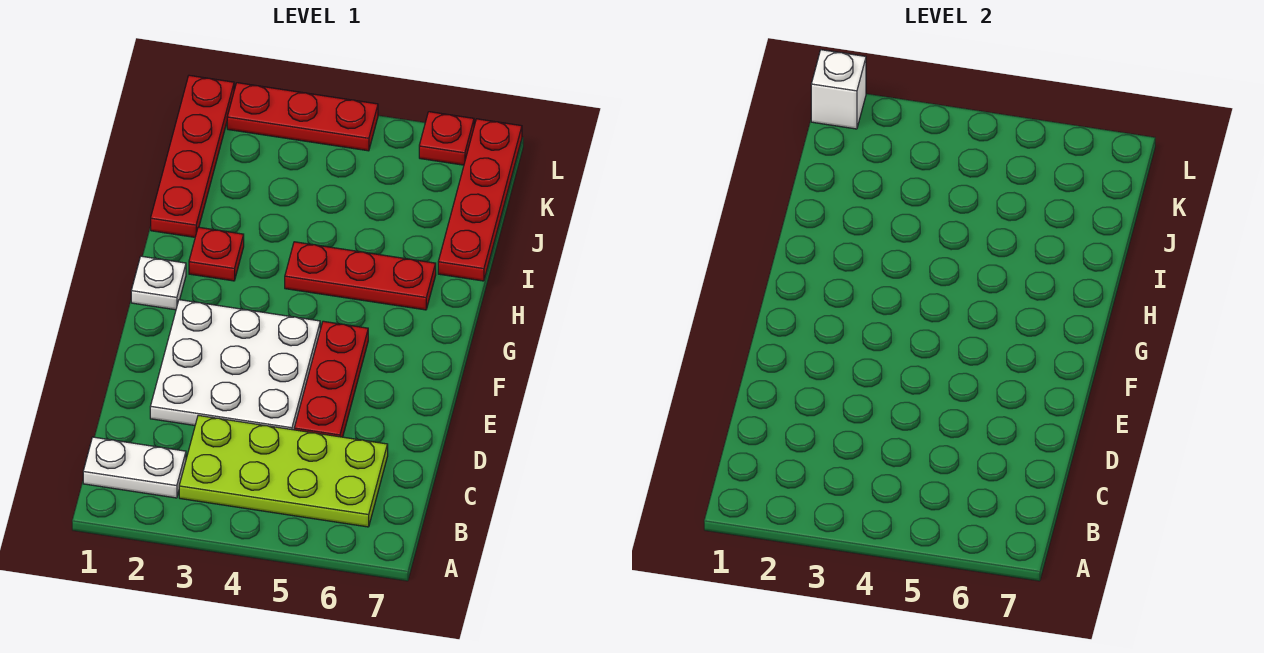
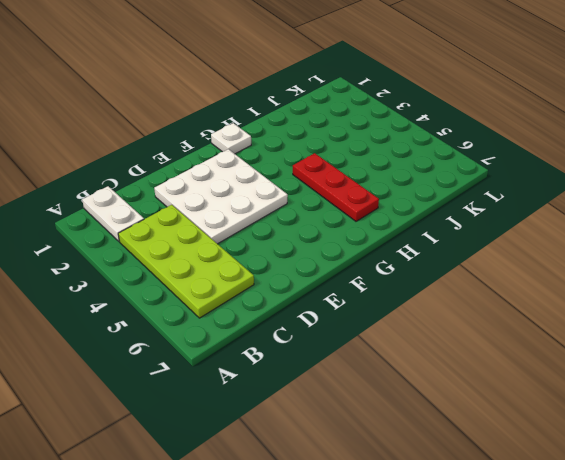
none -> red plate D5:F5 level 1
none -> red plate H2 level 1
none -> red plate I1:L1 level 1

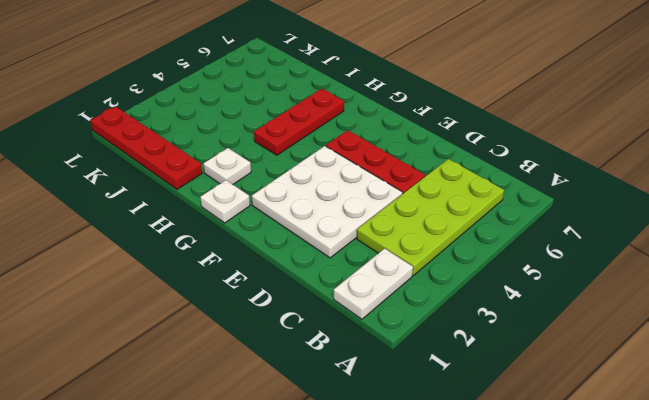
white plate H2 level 1 -> red plate H2 level 1
none -> red plate I7:L7 level 1
none -> red plate L2:L4 level 1
none -> red plate L6 level 1

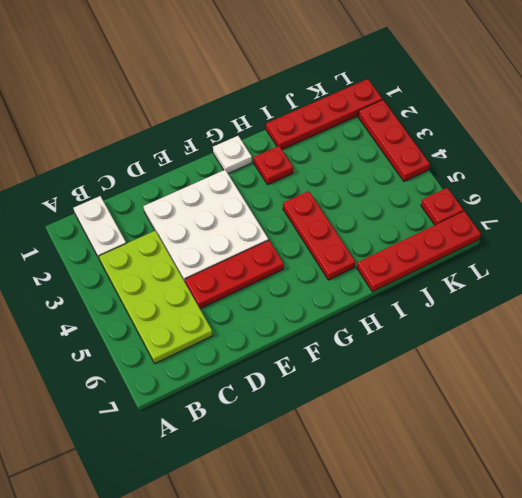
none -> white brick L1 level 2

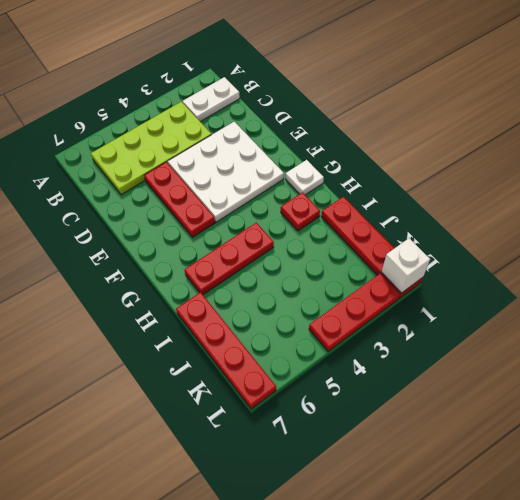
none -> red plate L6 level 1

